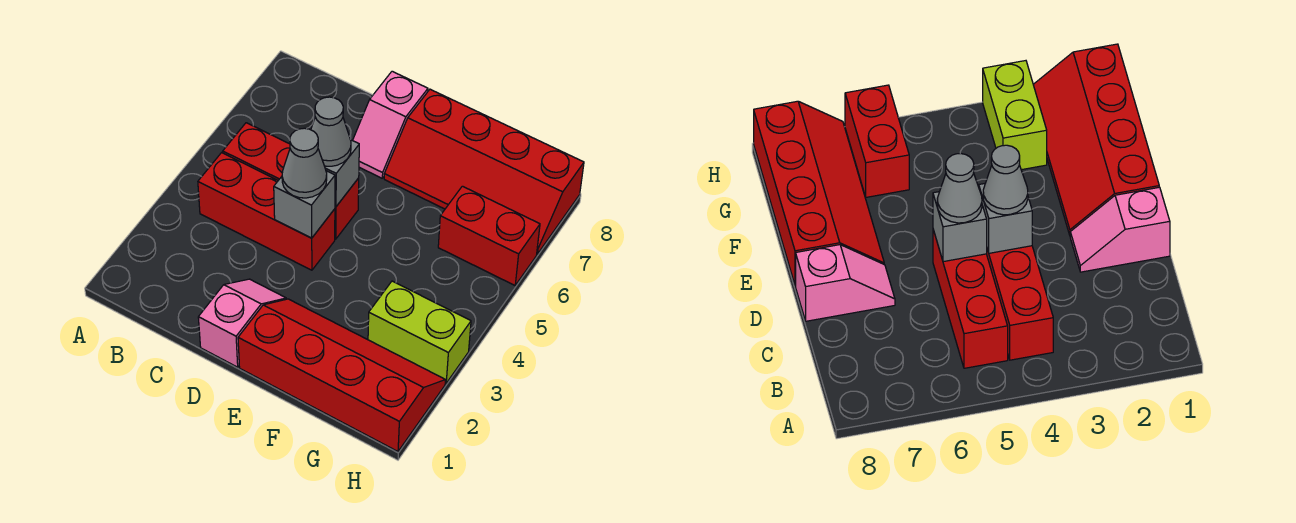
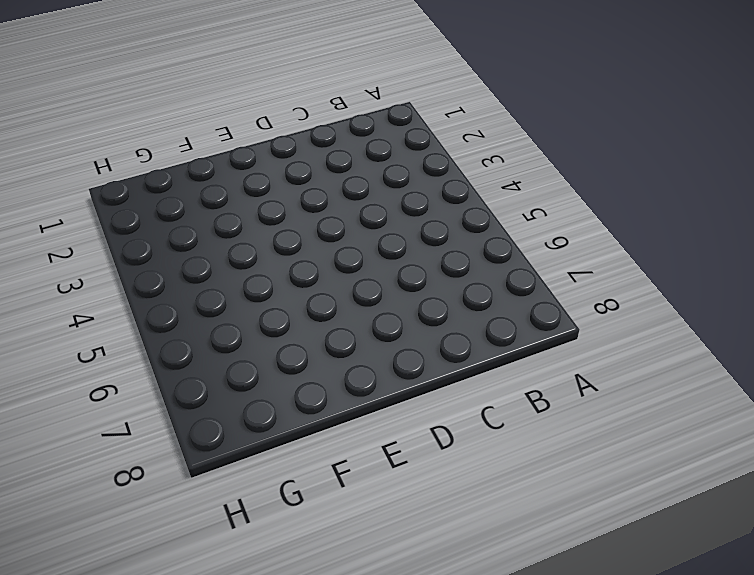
none -> red brick B4:D4 level 1
none -> red brick B5:D5 level 1
none -> pink slope D1:D2 level 1 top 1

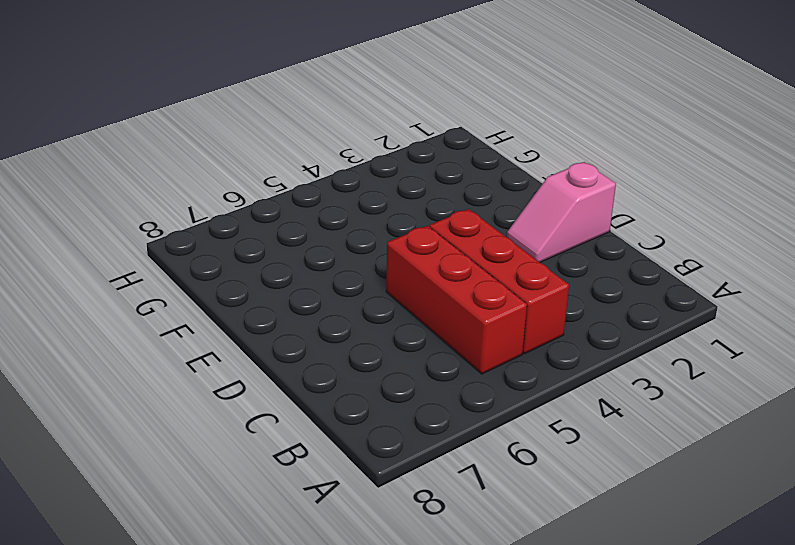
none -> pink slope D7:D8 level 1 top 8
none -> red slope E1:H2 level 1 top 1
none -> red slope E7:H8 level 1 top 8

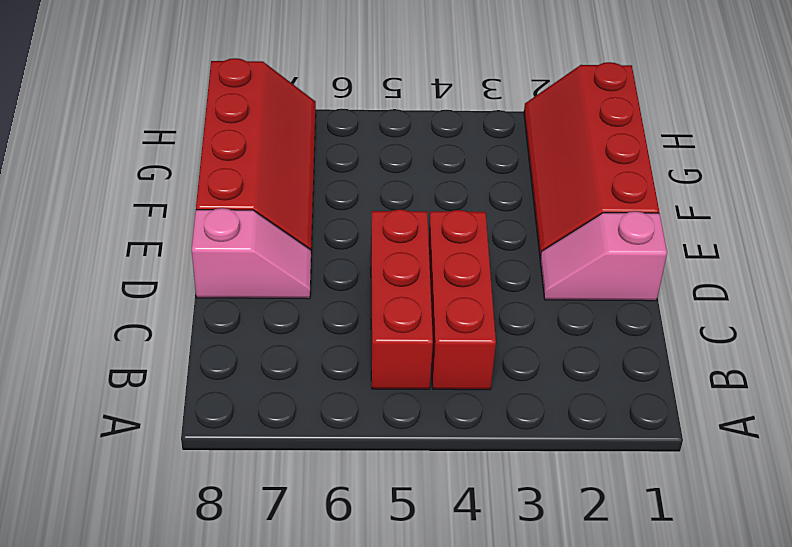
none -> lime brick G3:H3 level 1
none -> red brick G6:H6 level 1
none -> grey brick D4 level 2

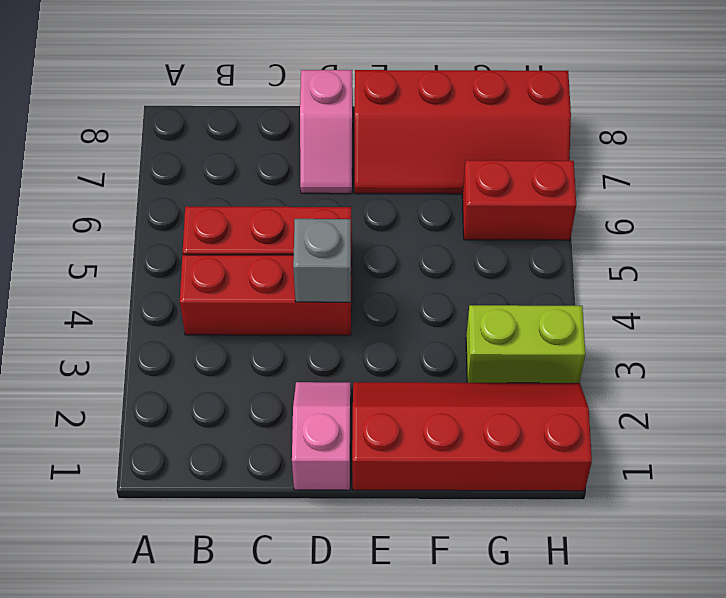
none -> grey brick D5 level 2
none -> grey cone D4 level 3
none -> grey cone D5 level 3

